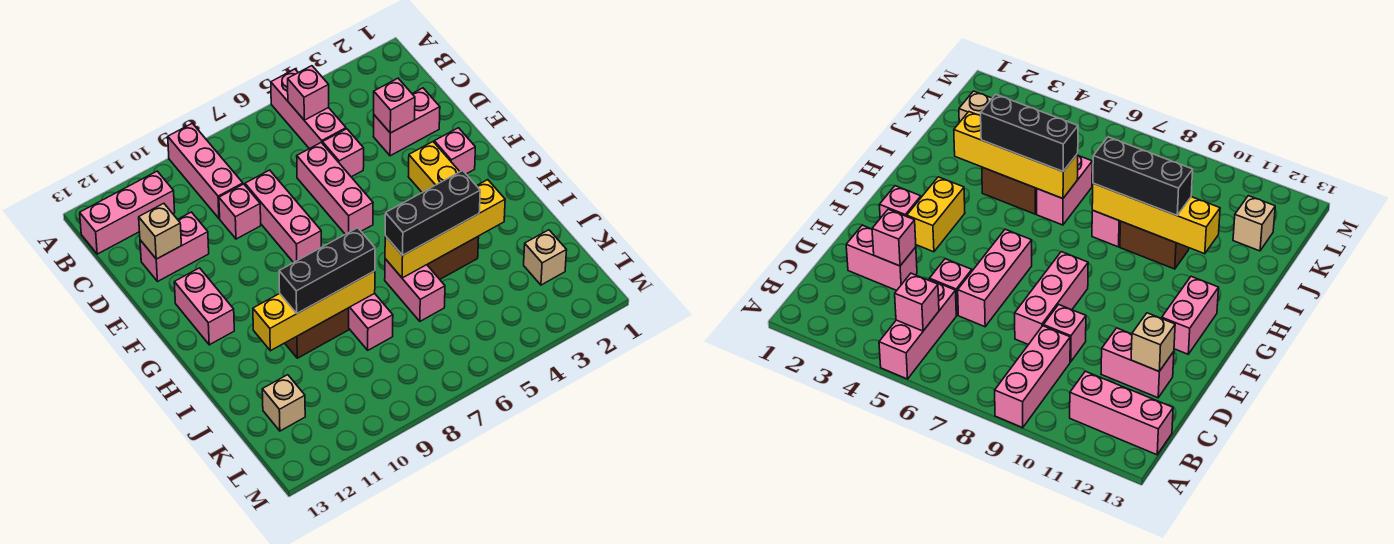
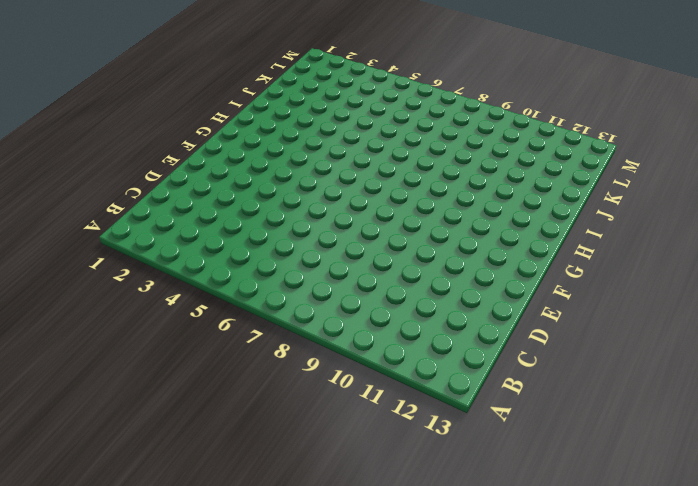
none -> pink brick A5:C5 level 1
none -> pink brick A9:C9 level 1
none -> pink brick B11:B13 level 1

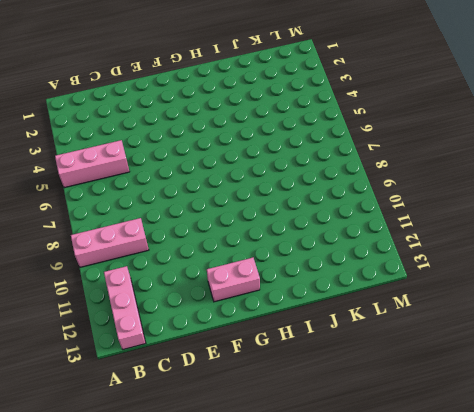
none -> pink brick D2:D3 level 1
none -> pink brick D5 level 1
none -> pink brick D6:F6 level 1

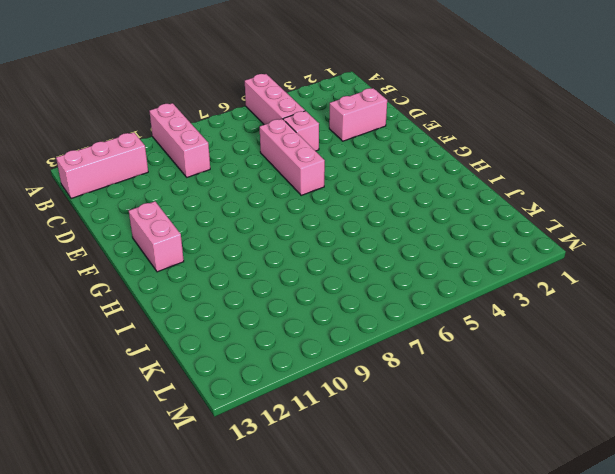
none -> pink brick D8:F8 level 1
none -> pink brick D9 level 1
none -> pink brick D11:D12 level 1

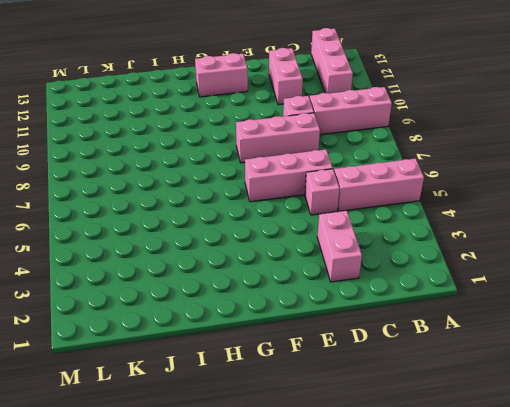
none -> pink brick F2 level 1
none -> yellow brick F3:G3 level 1
none -> brown brick I4:I5 level 1

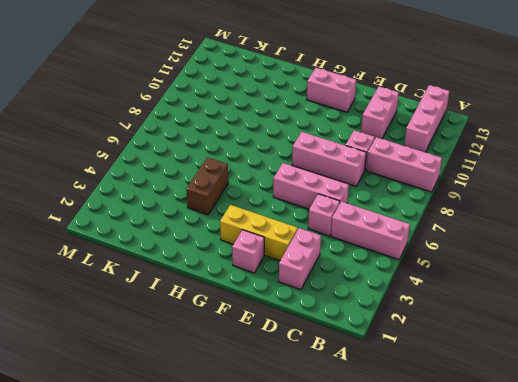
yellow brick E3:G3 level 1 -> yellow brick F3:G3 level 1
none -> pink brick I6:J6 level 1
none -> pink brick I8:J8 level 1
none -> brown brick I9:I10 level 1

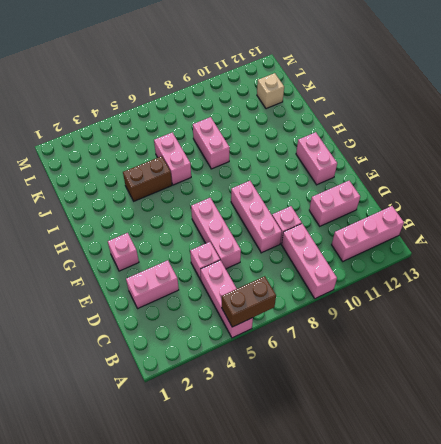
brown brick A5:A6 level 2 -> brown brick I9:I10 level 1
none -> yellow brick F3:G3 level 1
none -> tan brick K2 level 1
none -> pink brick B5 level 2

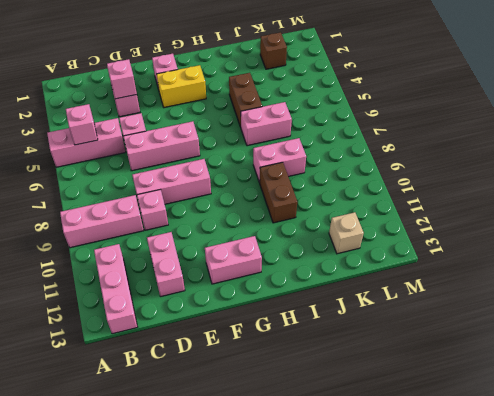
brown brick K2 level 1 -> tan brick K2 level 1
none -> tan brick D12 level 2
none -> yellow brick I3:I6 level 2
none -> yellow brick I8:I11 level 2

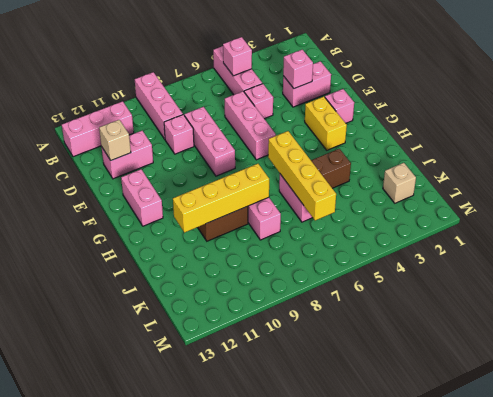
yellow brick H6:K6 level 2 -> yellow brick I3:I6 level 2
none -> tan brick K12 level 1
none -> black brick I4:I6 level 3
none -> black brick I8:I10 level 3

